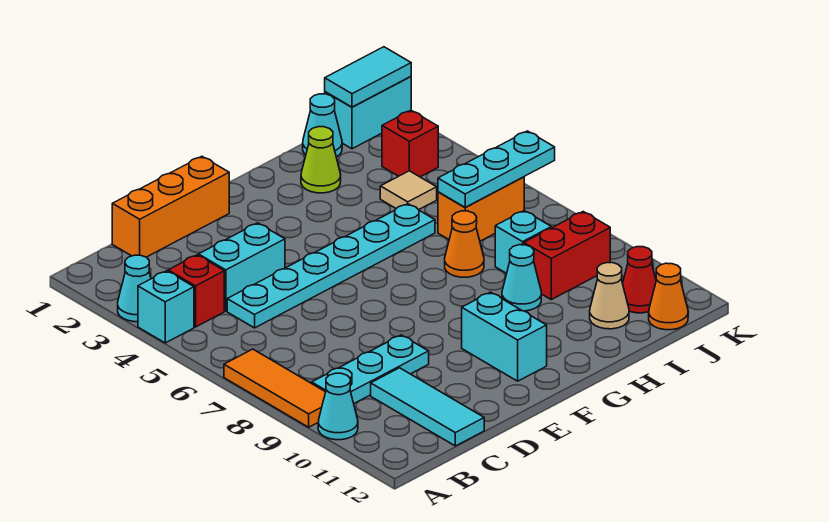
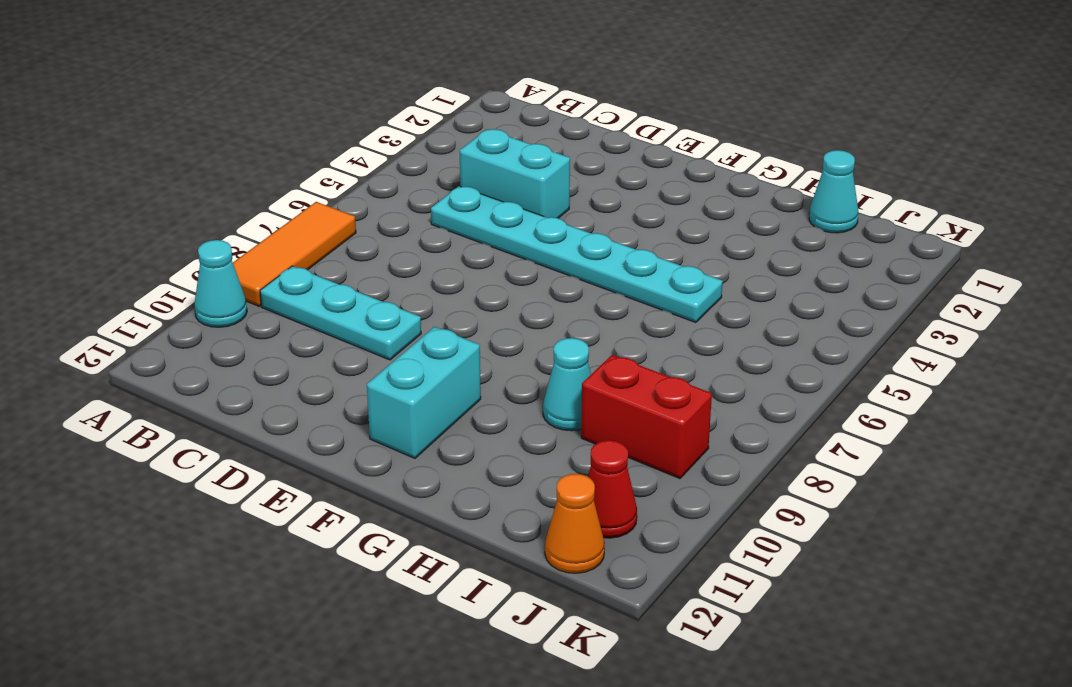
none -> cyan cone A3 level 1
none -> cyan brick A4 level 1
none -> red brick B4 level 1

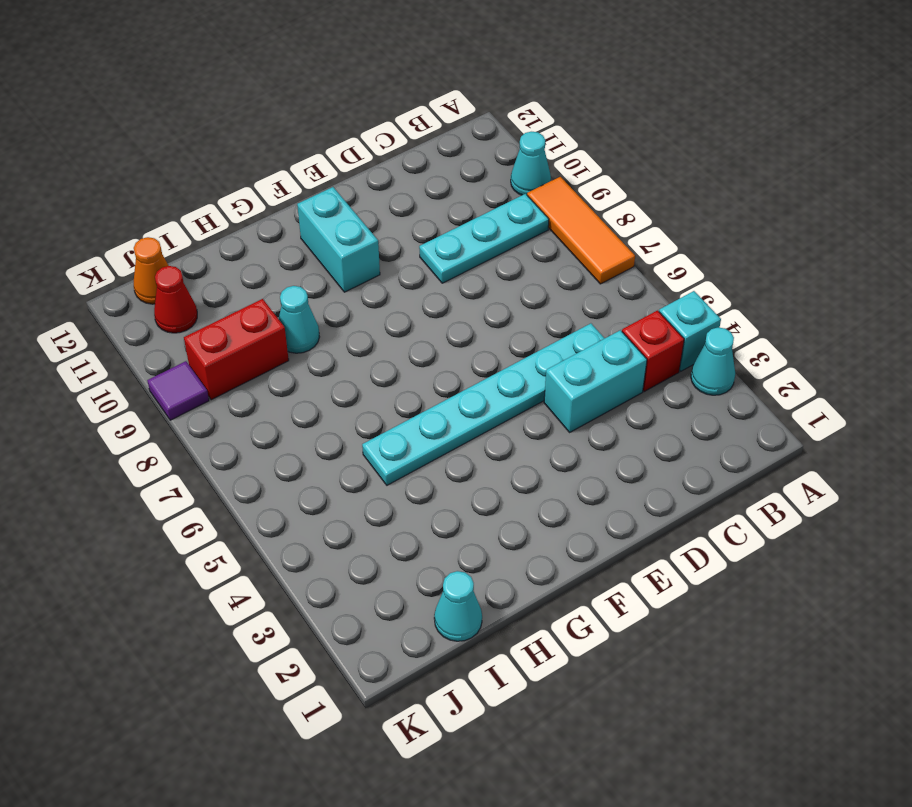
purple tile K9 level 1 -> none
none -> orange brick C1:E1 level 1
none -> cyan tile C10:C12 level 1
none -> lime cone H2 level 1

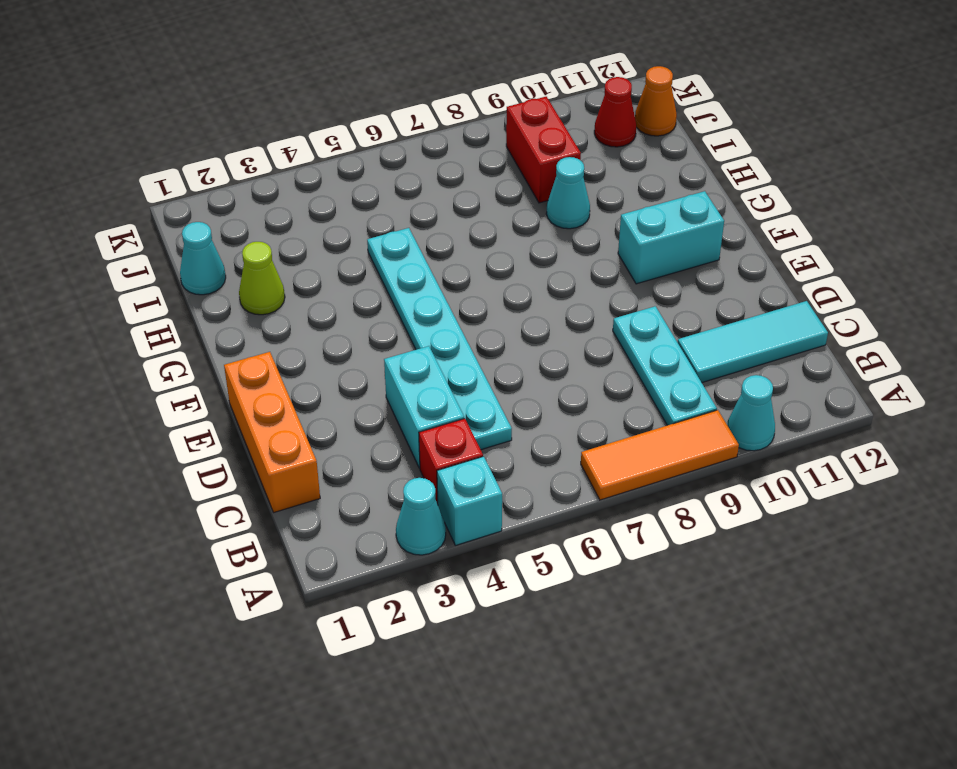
none -> orange cone H7 level 1
none -> tan tile I4 level 1
none -> orange brick I6:J6 level 1

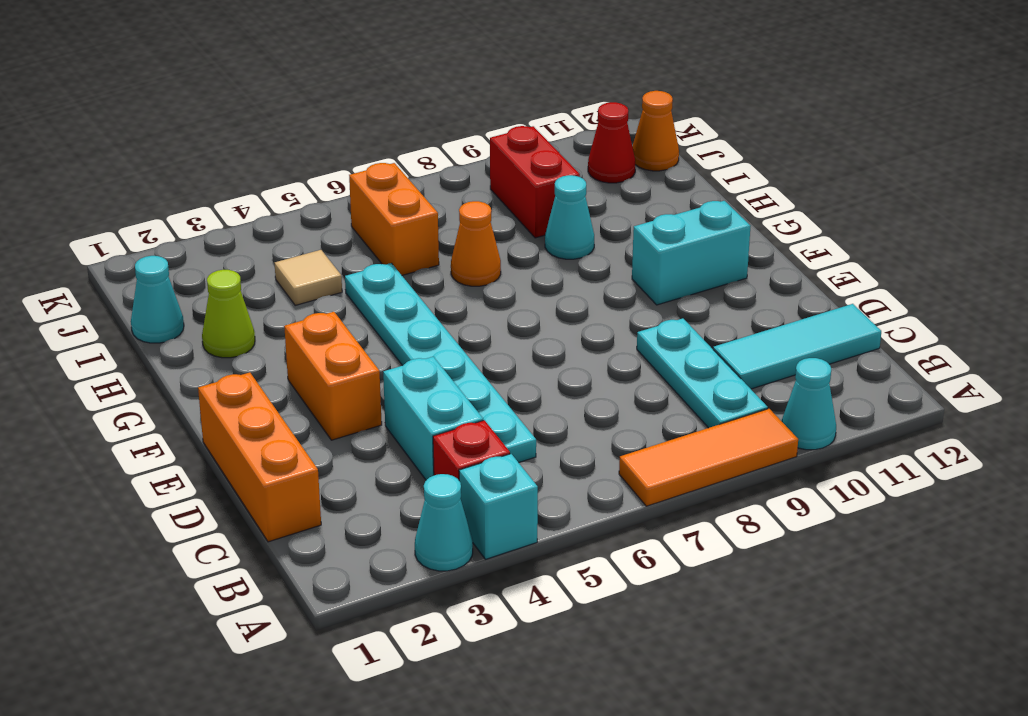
orange brick E3:F3 level 1 -> none
none -> cyan brick I8 level 1
none -> tan cone I11 level 1
none -> cyan brick J1:K1 level 1

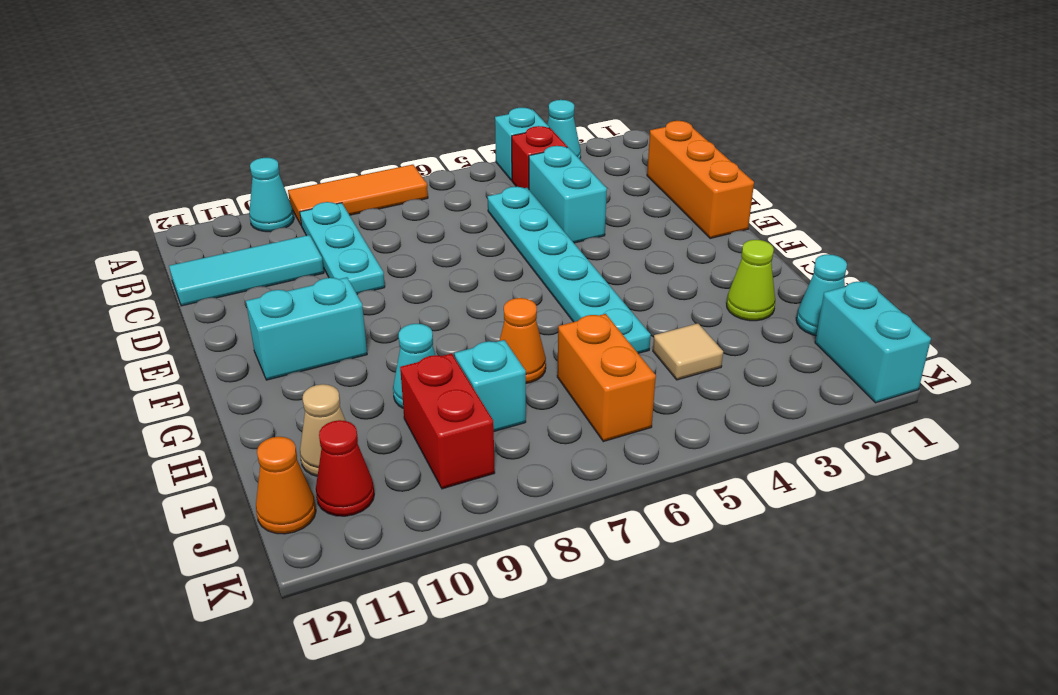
none -> red brick J3 level 1
none -> cyan plate I6:K6 level 2
none -> cyan tile J1:K1 level 2

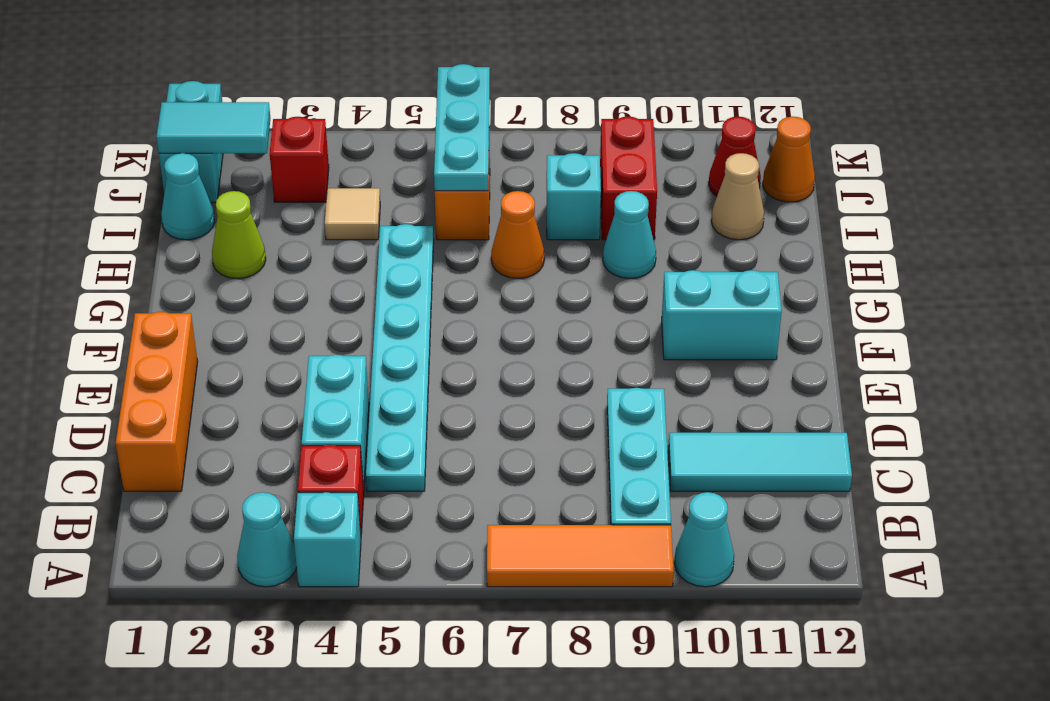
cyan tile J1:J2 level 2 -> cyan tile J1:K1 level 2

